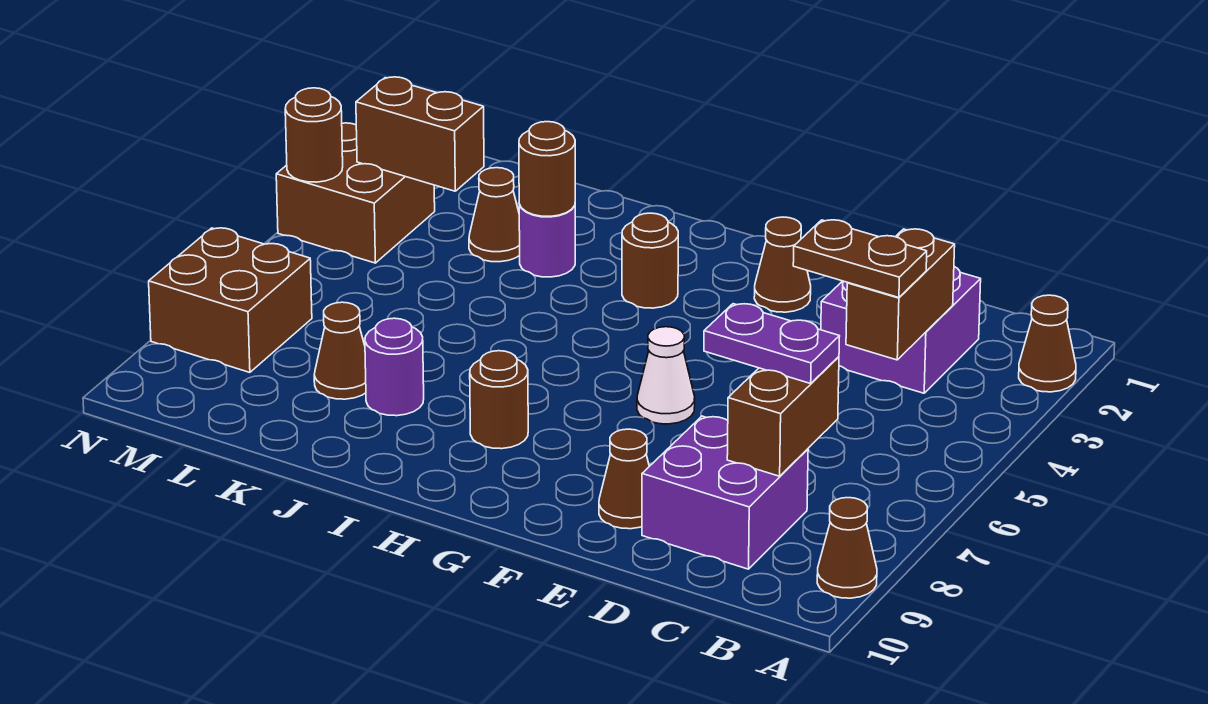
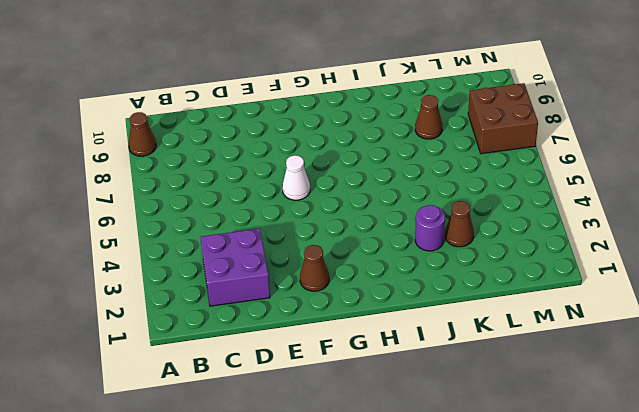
none -> brown cone A2 level 1
none -> purple brick C8:D9 level 1
none -> brown cone E9 level 1

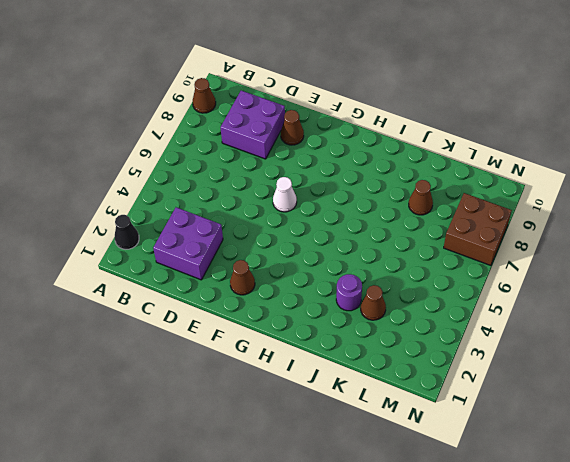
black cone A2 level 1 -> brown cone A2 level 1
none -> brown round brick H3 level 1
none -> brown round brick H8 level 1
none -> purple round brick J8 level 1

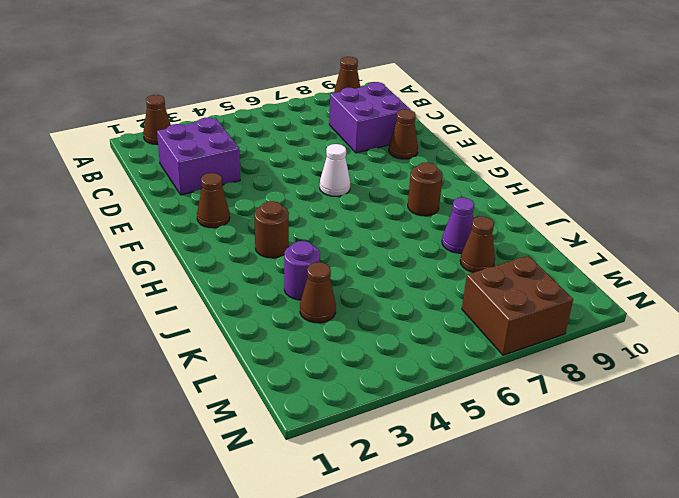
purple cone J8 level 1 -> purple round brick J8 level 1
none -> brown brick M3:N4 level 1
none -> brown brick C3:C4 level 2
none -> brown brick C7:C8 level 2

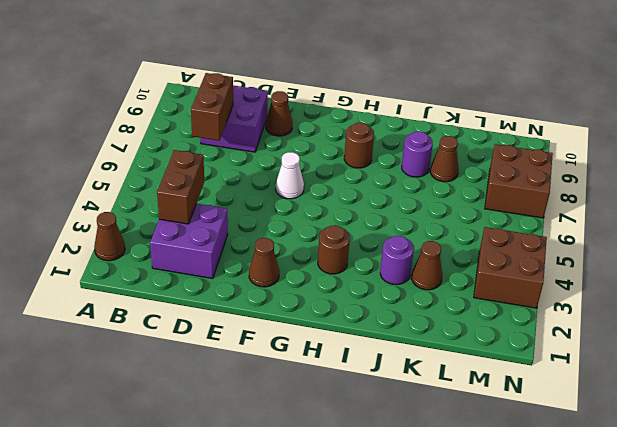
none -> brown cone A9 level 1
none -> brown round brick J3 level 2
none -> brown brick L3:M3 level 2

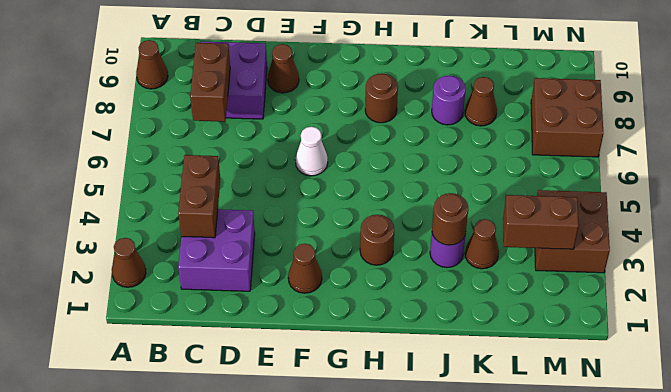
none -> brown round brick N4 level 2
none -> brown plate C4:D4 level 3
none -> purple plate C7:D7 level 3

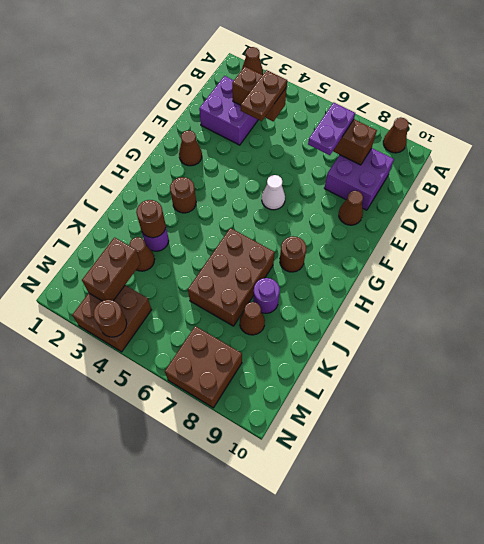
brown brick I6:K7 level 1 -> none

